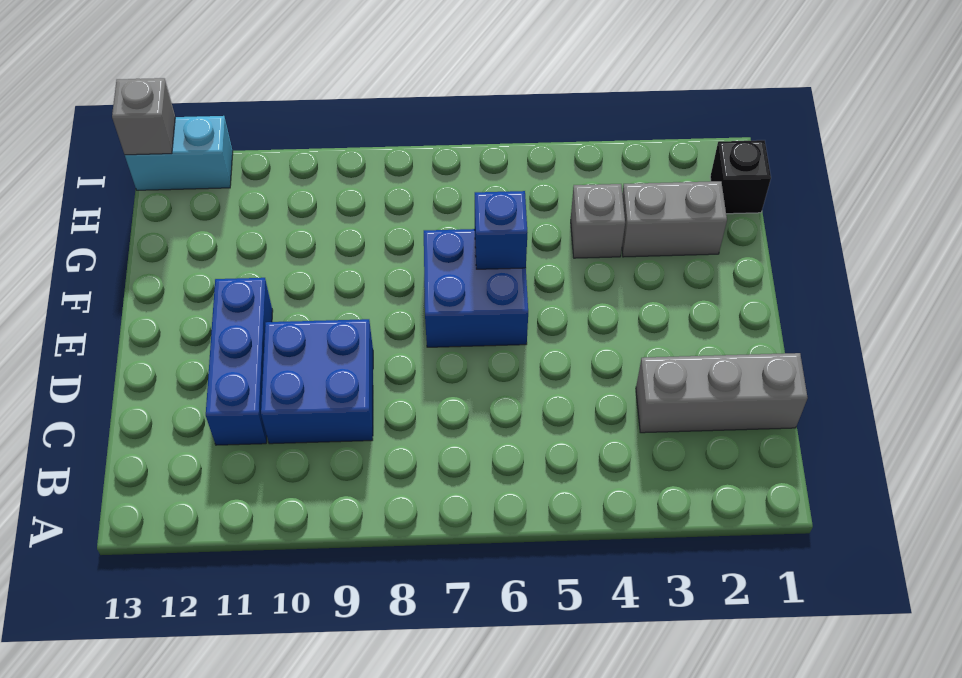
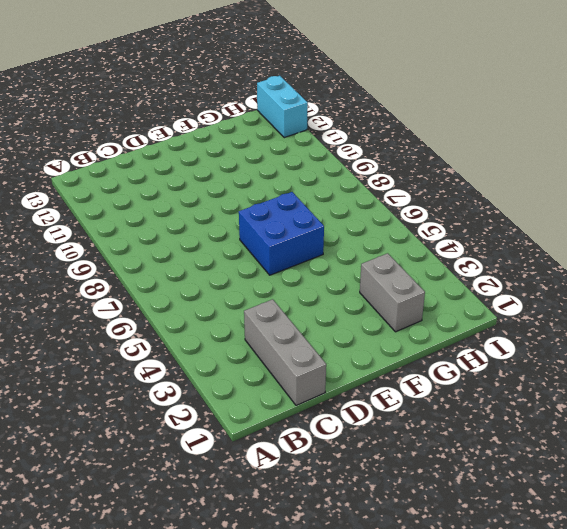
none -> blue brick C9:D10 level 1
none -> blue brick C11:E11 level 1

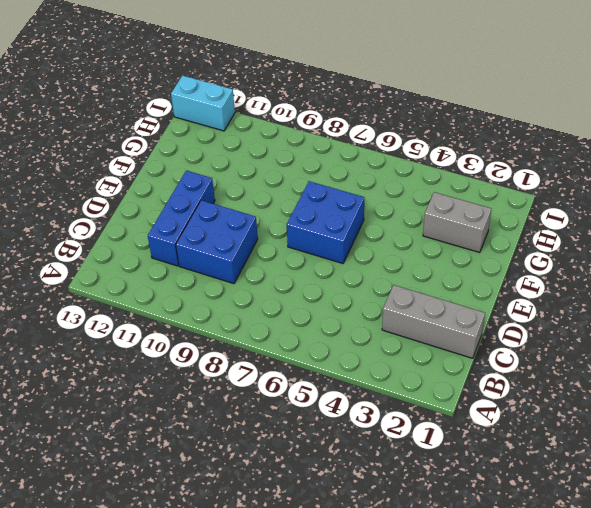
none -> grey brick G4 level 1
none -> black brick H1 level 1

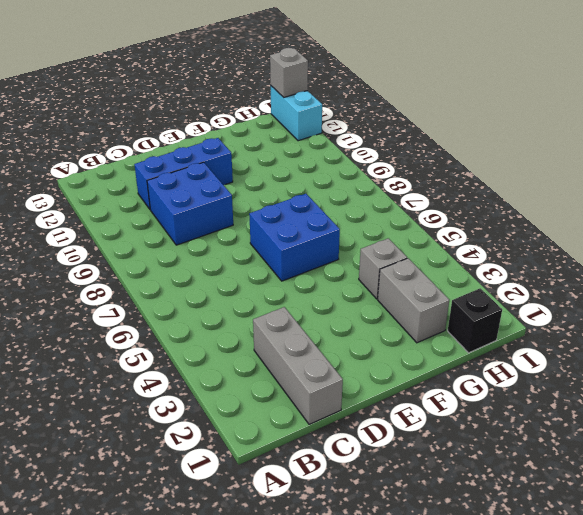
none -> blue brick F6 level 2

